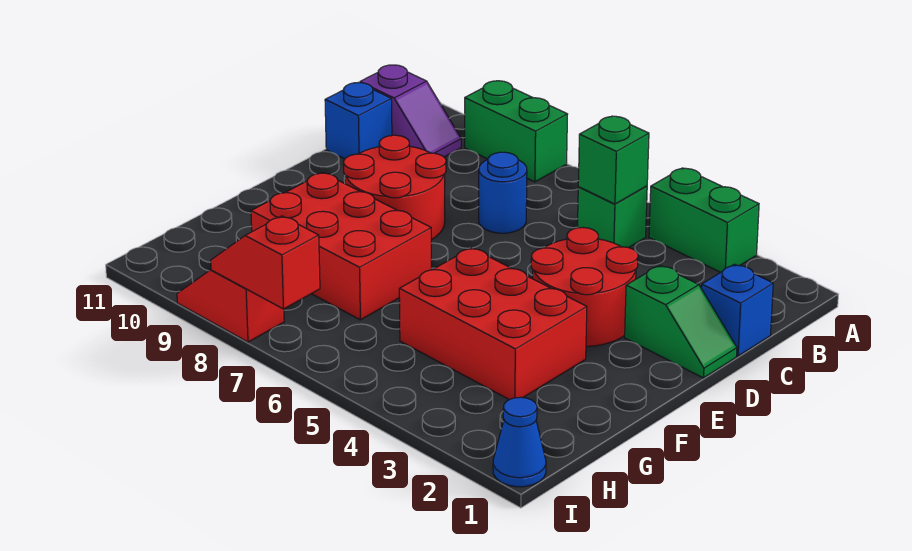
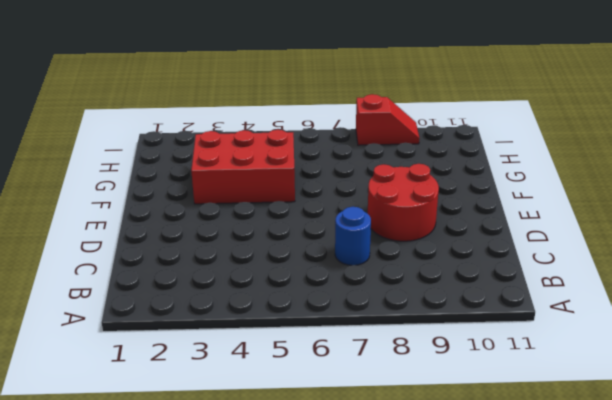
none -> green brick A3:A4 level 1
none -> green brick A8:A9 level 1
none -> green brick B5 level 1

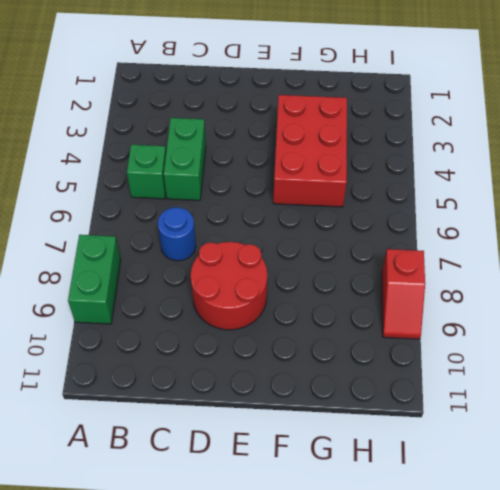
green brick C4:C5 level 1 -> green brick A3:A4 level 1
none -> purple slope B10:B11 level 1 top 11
none -> blue brick C1 level 1
none -> blue brick C11 level 1

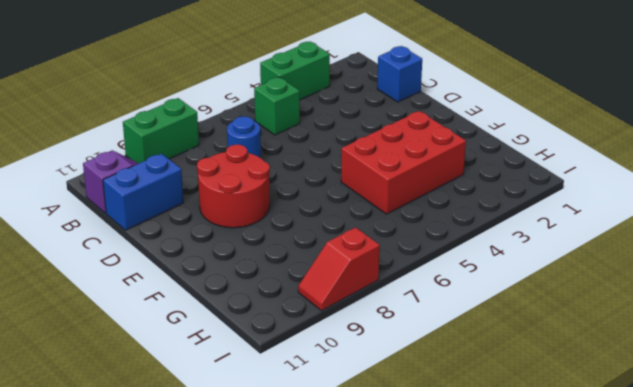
blue brick C10:C11 level 1 -> blue brick C11 level 1
none -> green slope D1:D2 level 1 top 2
none -> red round brick D3:E4 level 1
none -> red brick F7:G9 level 1

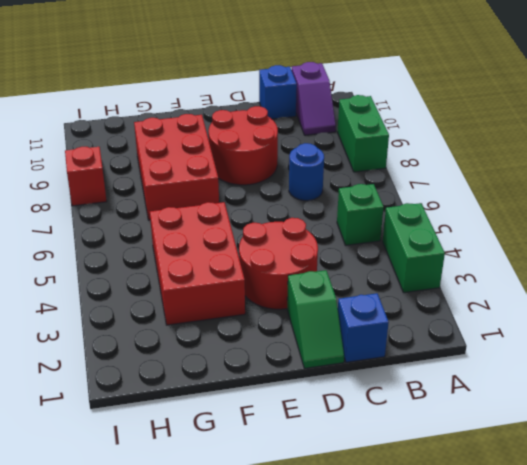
none -> blue cone I1 level 1
none -> green brick B5 level 2
none -> red slope I7:I8 level 2 top 7

